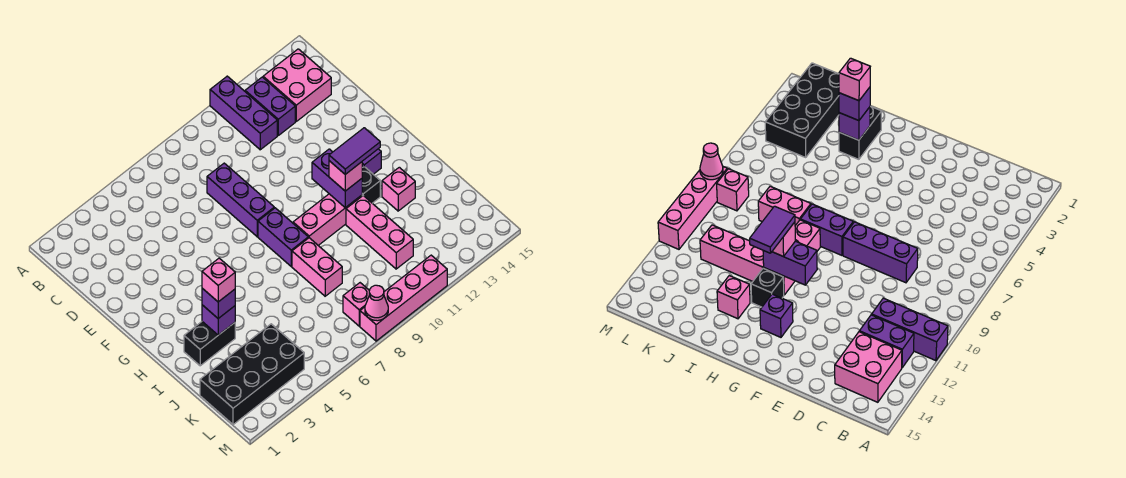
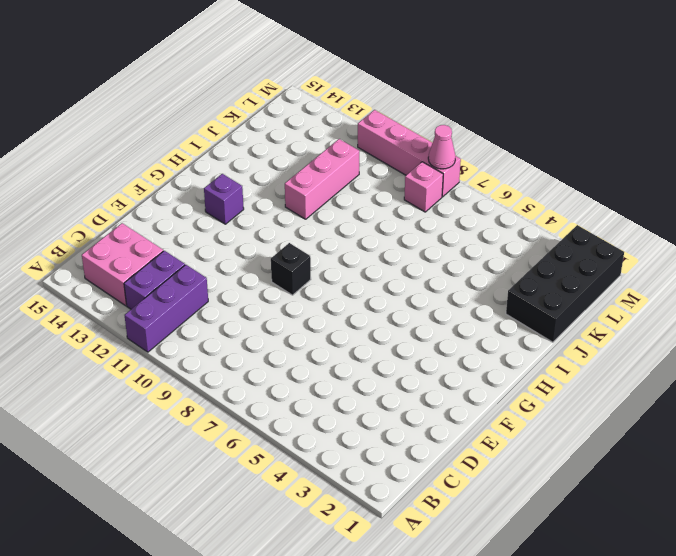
black brick F9 level 1 -> black brick H12 level 1
black brick J1:M2 level 1 -> black brick K1:L4 level 1
none -> purple brick D8:F8 level 1
none -> purple brick G8:H8 level 1
none -> pink brick H9:H11 level 1

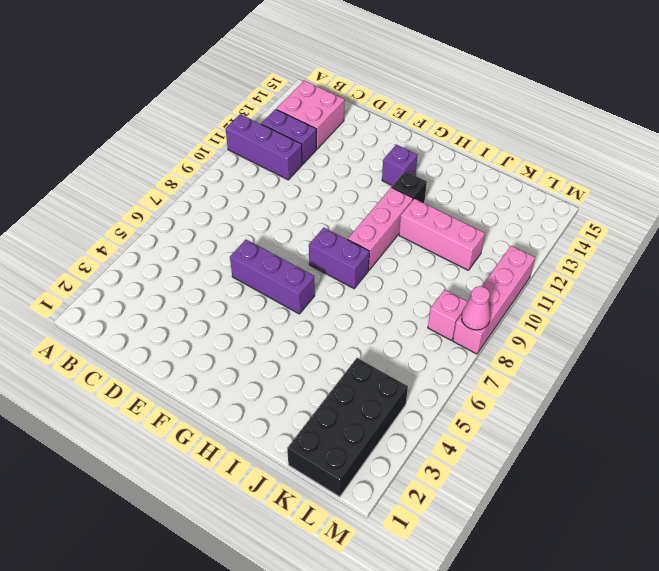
purple brick E6:G6 level 1 -> purple brick D8:F8 level 1
none -> black brick I2:I3 level 1
none -> pink brick I8:J8 level 1
none -> pink brick I13 level 1

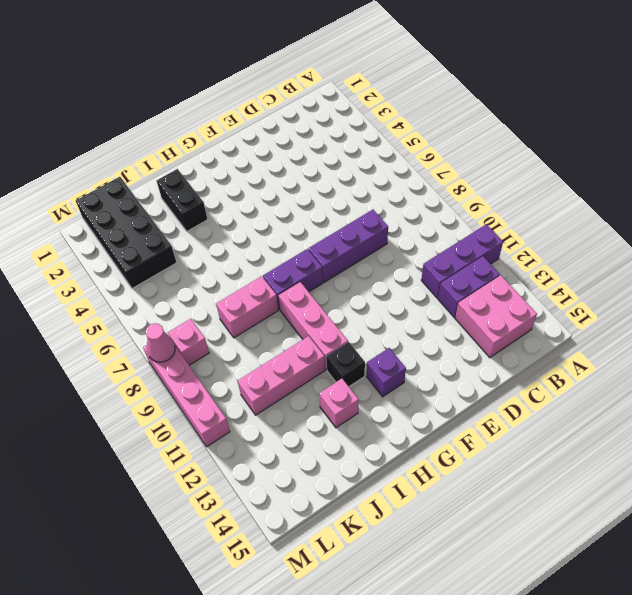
none -> purple brick G11:H11 level 2
none -> purple brick I3 level 2
none -> pink brick H11 level 3

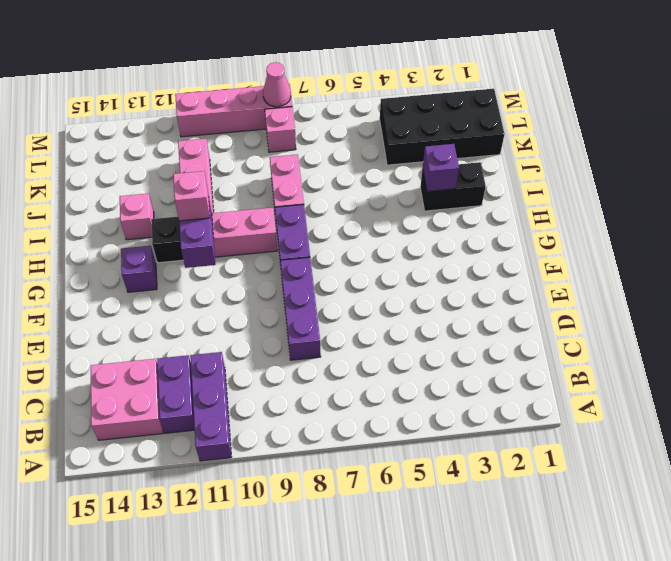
none -> purple brick I3 level 3
none -> purple tile H11:H12 level 4
none -> pink brick I3 level 4

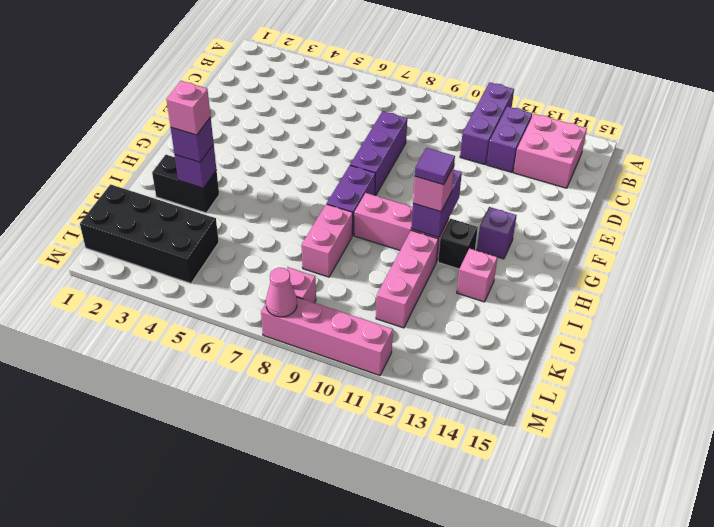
purple tile H11 level 4 -> purple tile H11:H12 level 4

